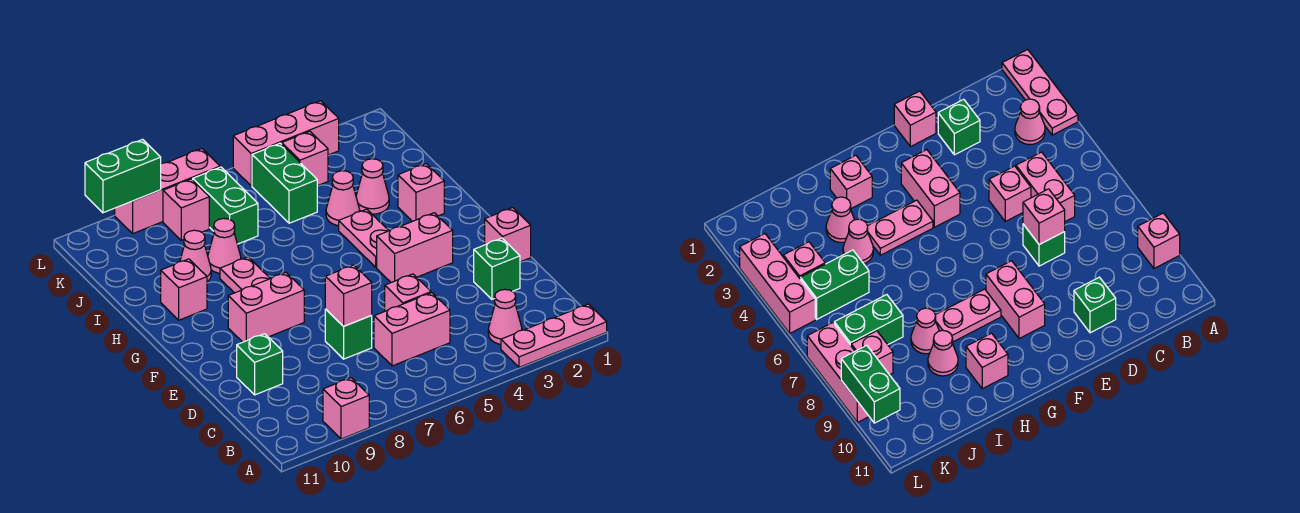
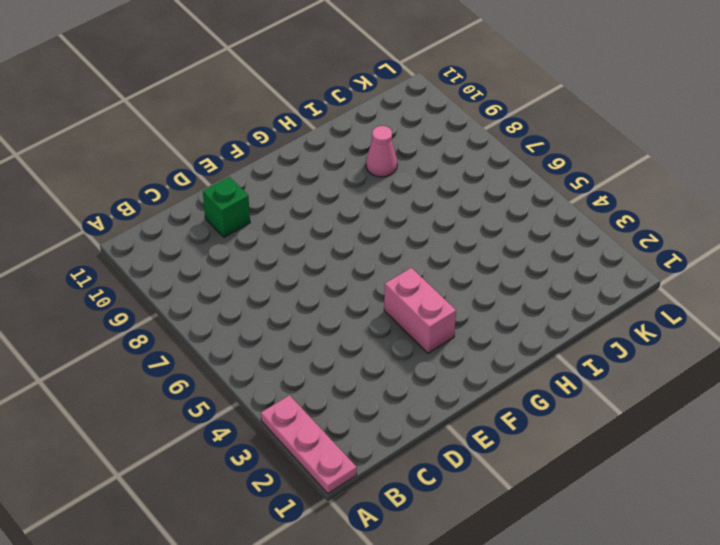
none -> pink brick A9 level 1
none -> pink cone B3 level 1
none -> pink brick C5:C6 level 1

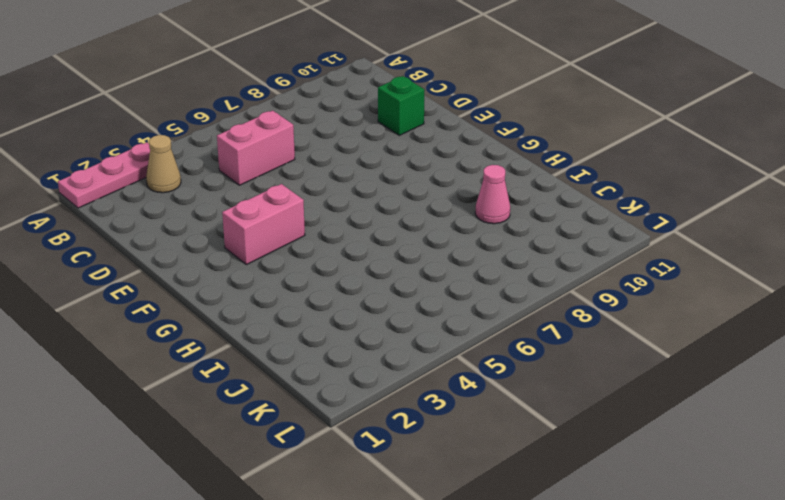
tan cone B3 level 1 -> pink cone B3 level 1
none -> pink brick A9 level 1
none -> green brick D2 level 1
none -> pink brick D5 level 1

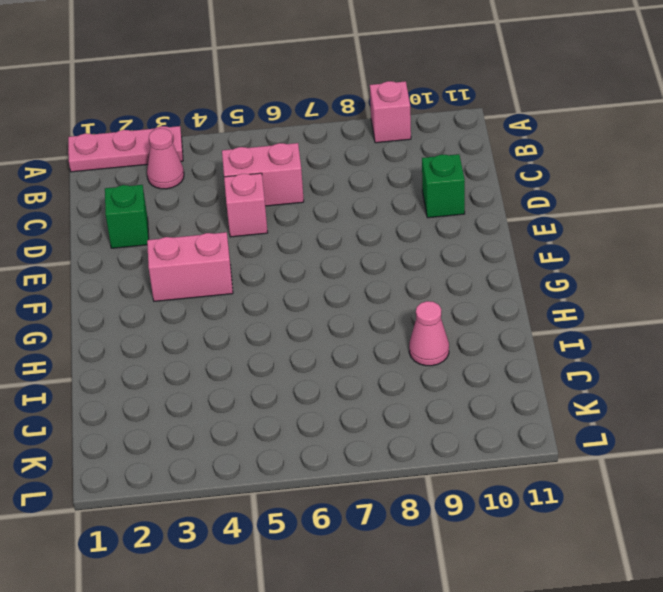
none -> green brick D7 level 1
none -> pink brick E1 level 1
none -> pink brick F8:F9 level 1

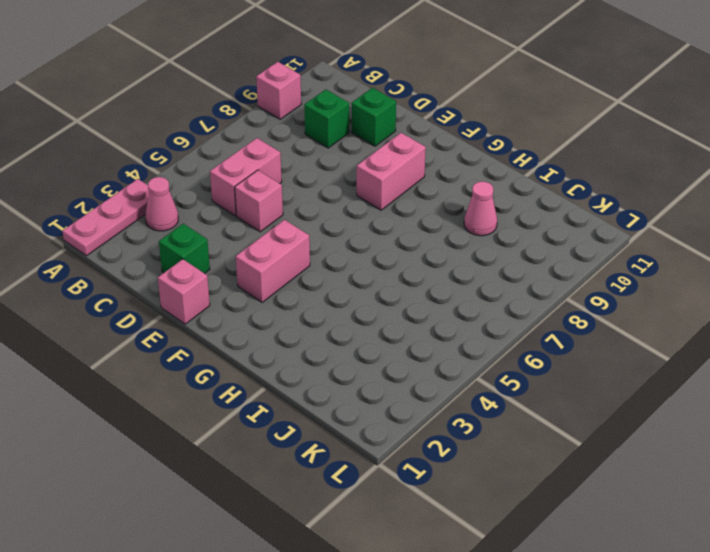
green brick C9 level 1 -> green brick D7 level 1
none -> pink plate G4:H4 level 1
none -> pink plate G8:H8 level 1
none -> pink brick H2 level 1

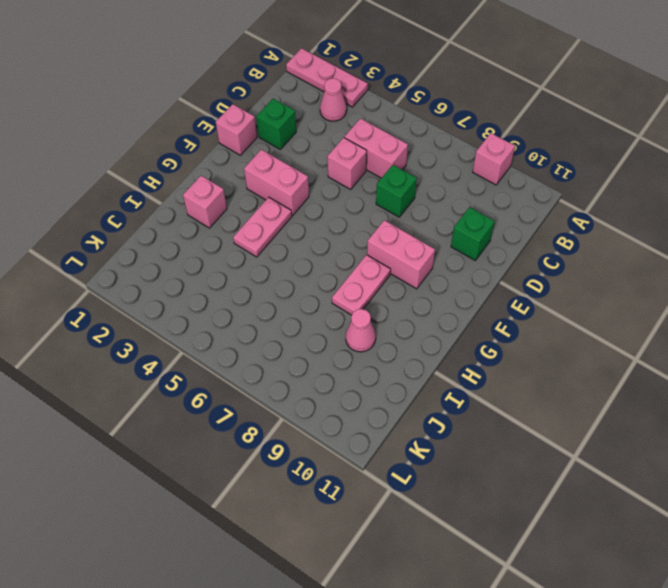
none -> pink brick H10 level 1
none -> pink cone I3 level 1
none -> pink cone I4 level 1

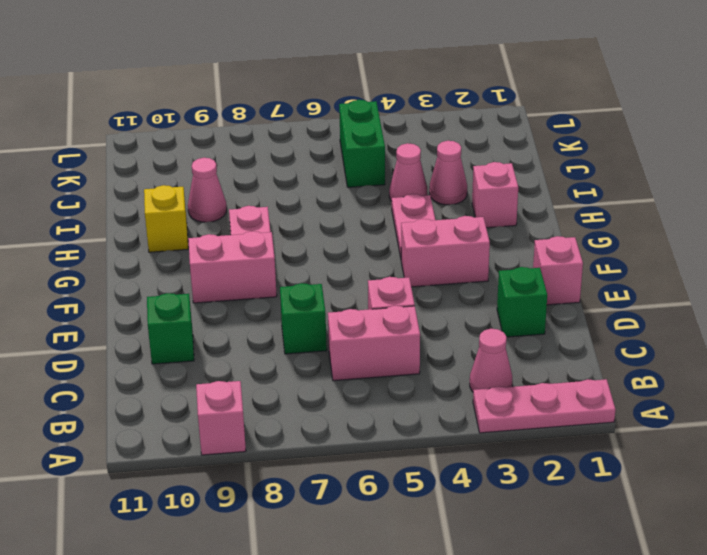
yellow brick H10 level 1 -> pink brick H10 level 1
none -> pink cone I8 level 1
none -> green brick J7:K7 level 1
none -> pink brick K4 level 1

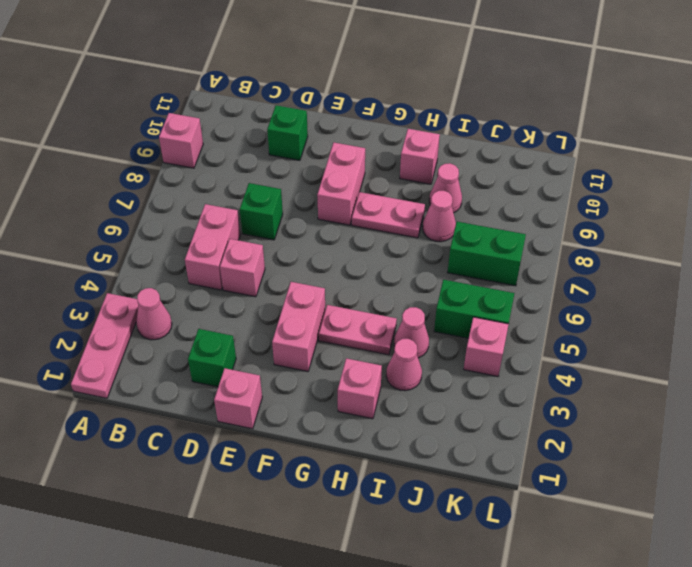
none -> pink brick K8 level 1
none -> pink brick L3:L5 level 1
none -> pink brick L7:L9 level 1

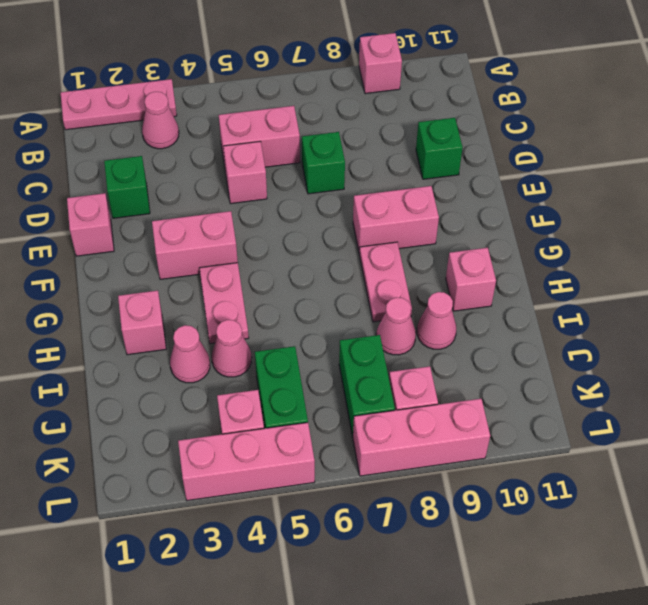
none -> pink brick D7 level 2
none -> green brick L9:L10 level 2

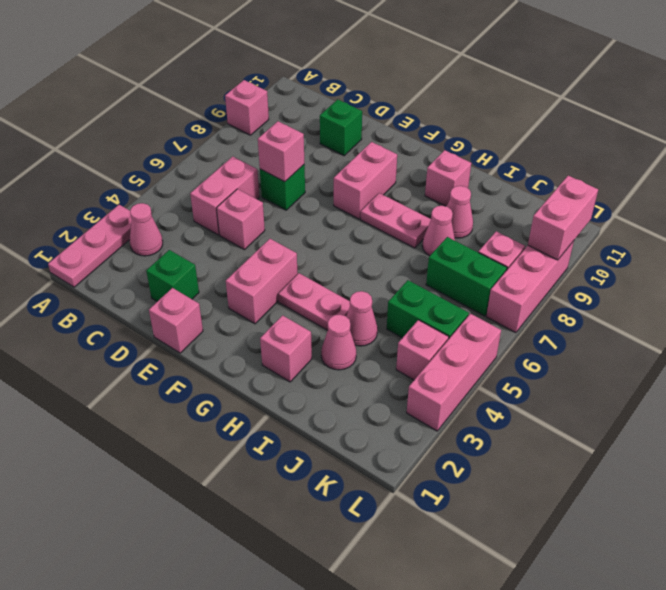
pink brick L9:L10 level 2 -> green brick L9:L10 level 2

